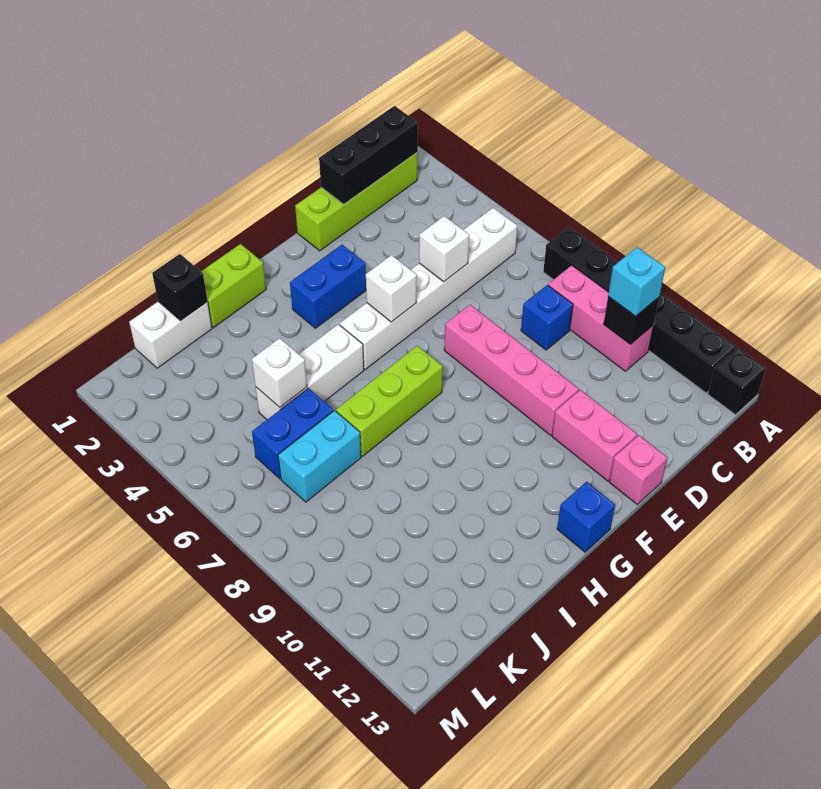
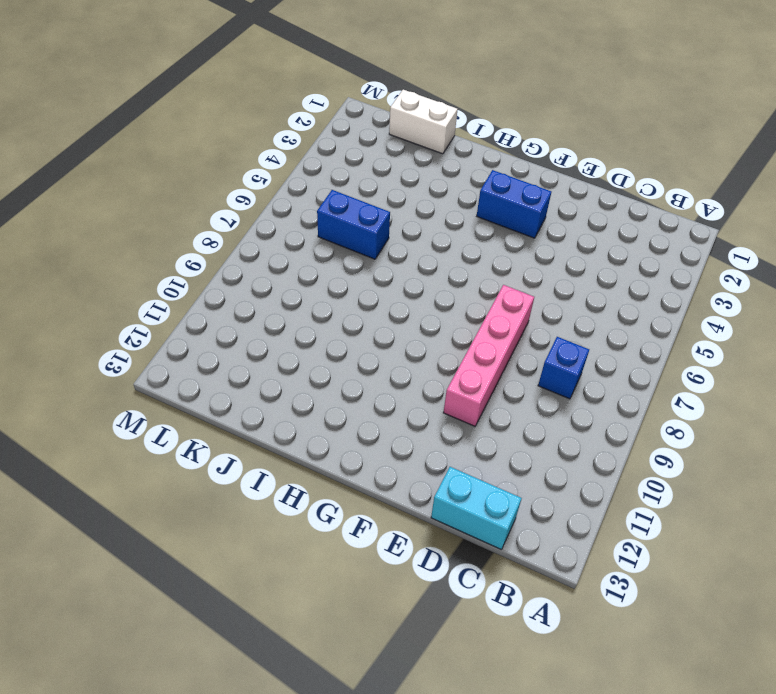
cyan brick C13:D13 level 1 -> cyan brick J7:K7 level 1
none -> black brick A7:A12 level 1
none -> black brick A13 level 1
none -> lime brick B1:E1 level 1

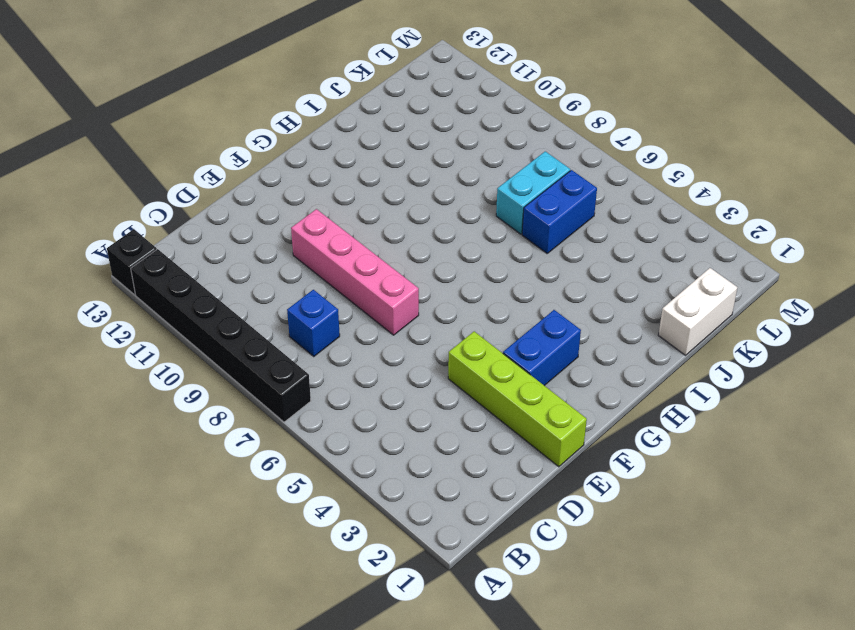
lime brick E1:E4 level 1 -> lime brick B1:E1 level 1
none -> white brick B5:G5 level 1
none -> pink brick B8:B10 level 1
none -> pink brick E11:E12 level 1

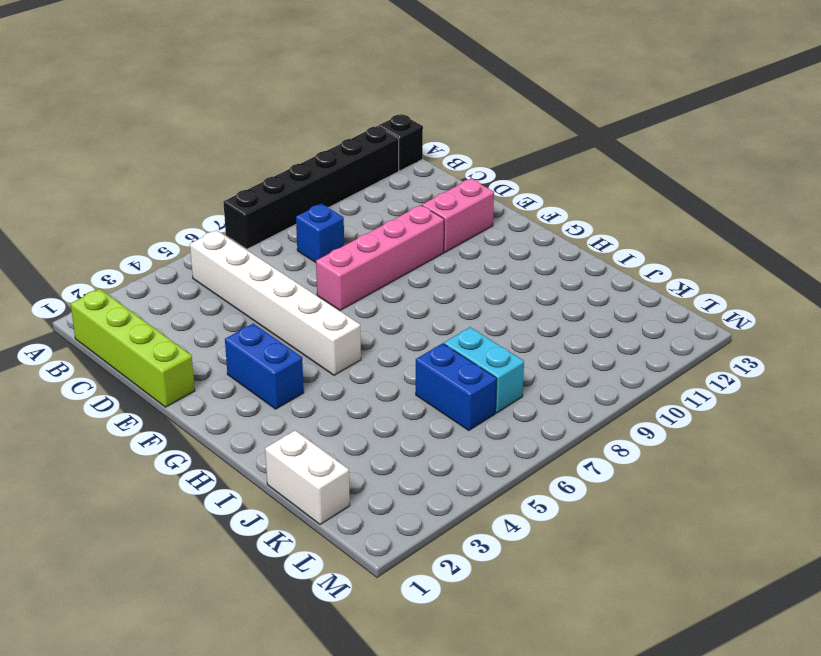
none -> pink brick B8:B10 level 1
none -> pink brick E13 level 1
none -> lime brick G7:I7 level 1

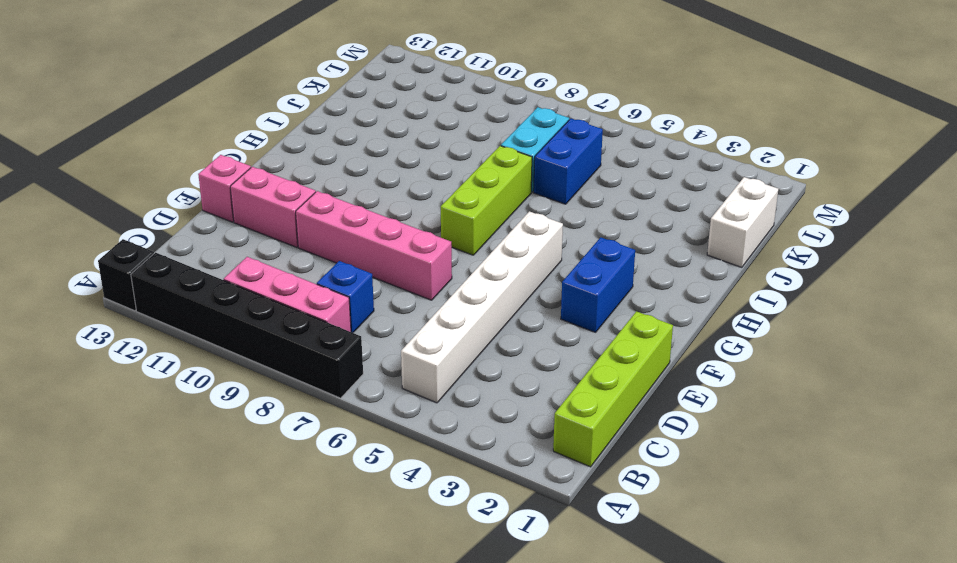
none -> blue brick G13 level 1
none -> lime brick H1:I1 level 1
none -> white brick H5:J5 level 1

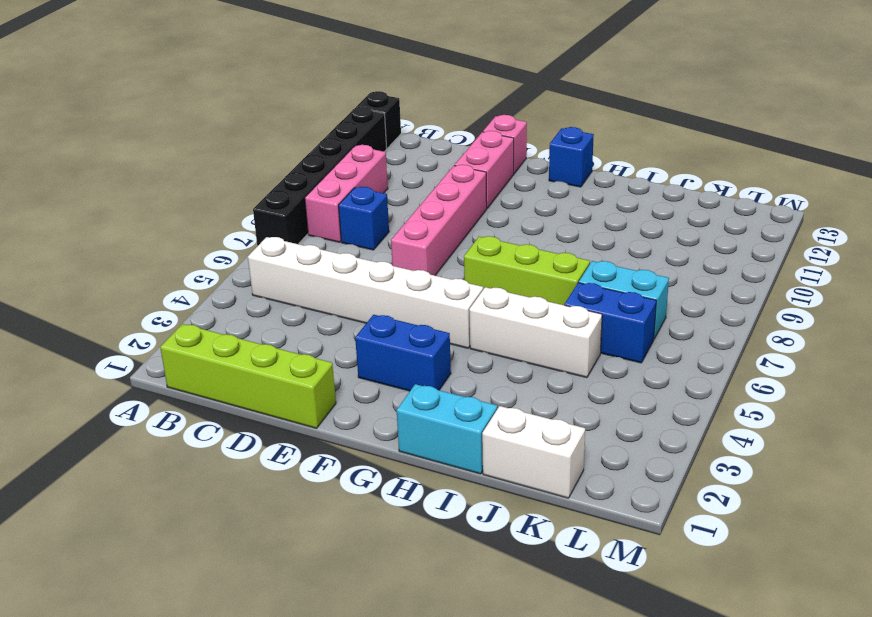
cyan brick H1:I1 level 1 -> lime brick H1:I1 level 1
none -> black brick B1:D1 level 2
none -> black brick B10 level 2
none -> white brick D5 level 2

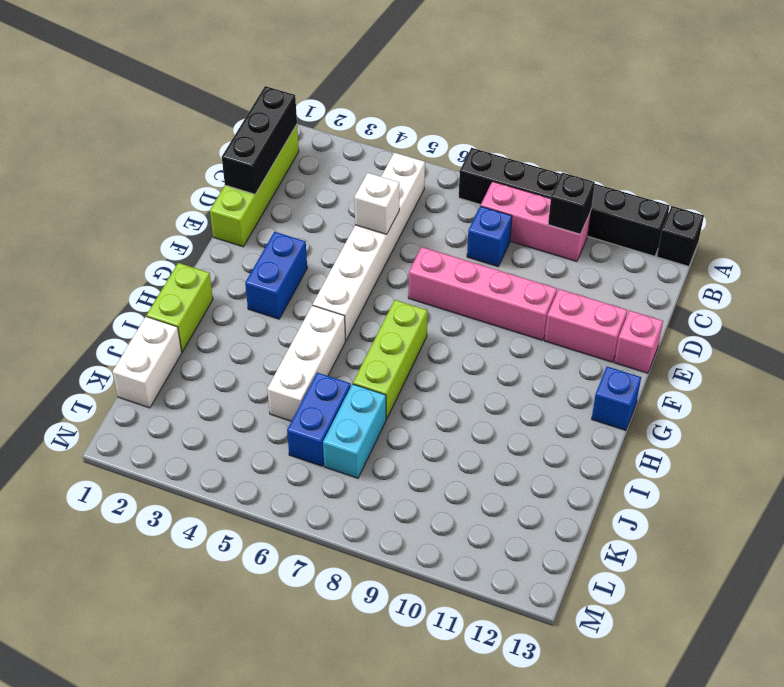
none -> white brick F5 level 2
none -> black brick J1 level 2
none -> white brick J5 level 2

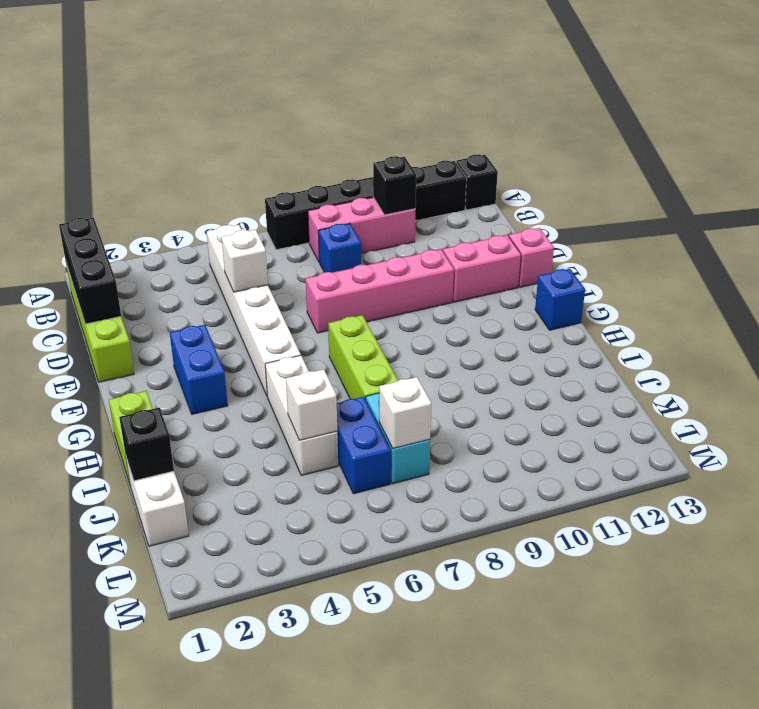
white brick K7 level 2 -> white brick F5 level 2
none -> cyan brick B10 level 3

